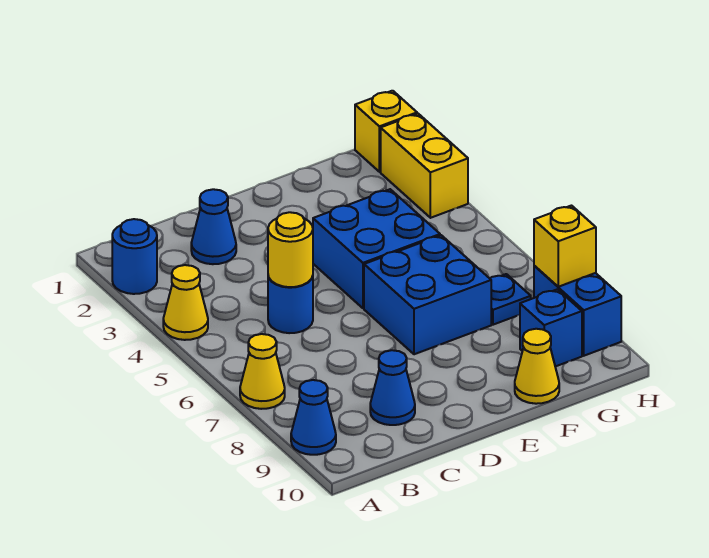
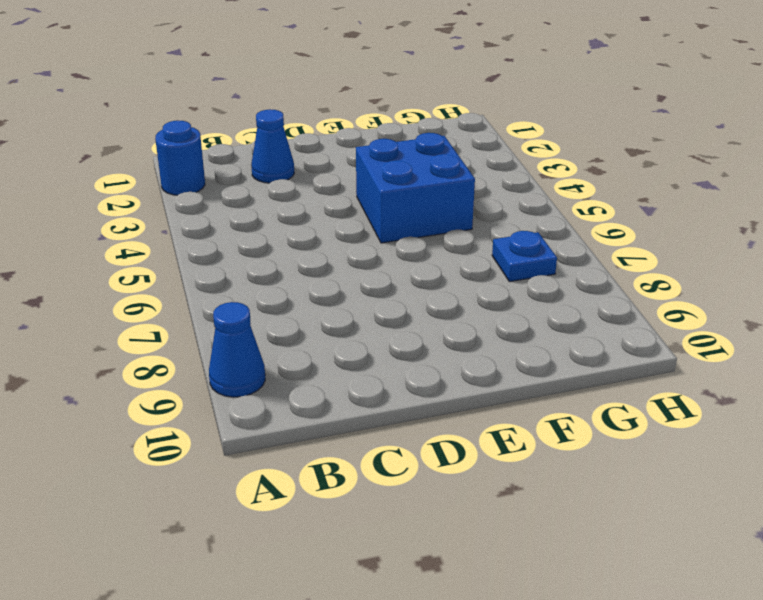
none -> yellow cone A4 level 1
none -> yellow cone A7 level 1
none -> blue round brick C5 level 1

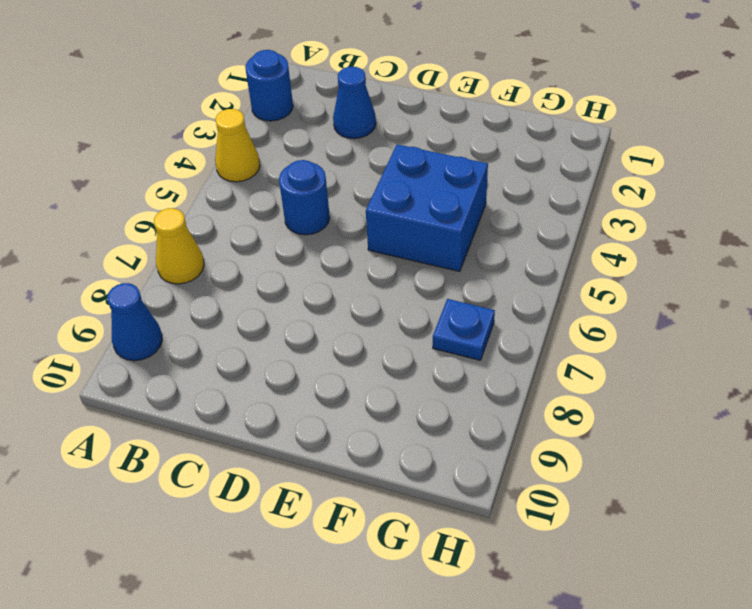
none -> blue cone C9 level 1
none -> blue brick E6:F7 level 1
none -> yellow cone F10 level 1

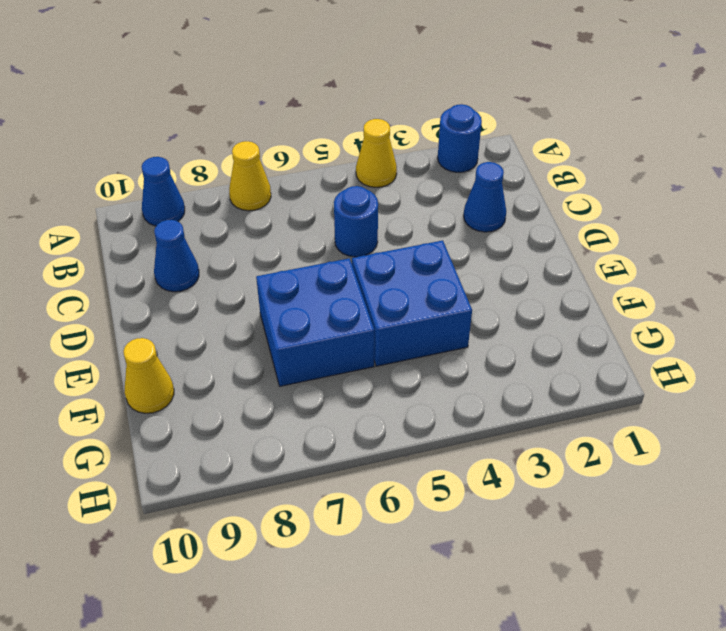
none -> blue plate G7 level 1
none -> blue brick G9 level 1
none -> yellow brick H1 level 1

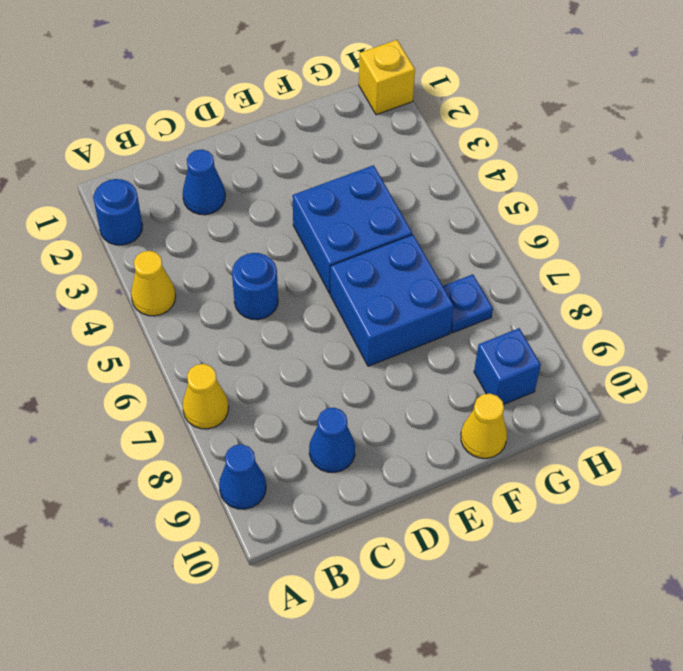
none -> yellow brick H2:H3 level 1
none -> blue brick H8:H9 level 1
none -> yellow round brick C5 level 2

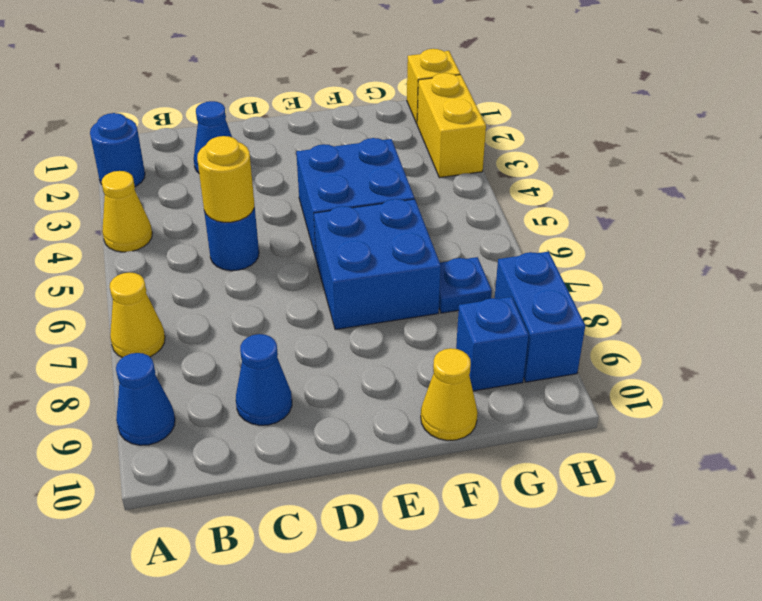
none -> yellow brick H8 level 2

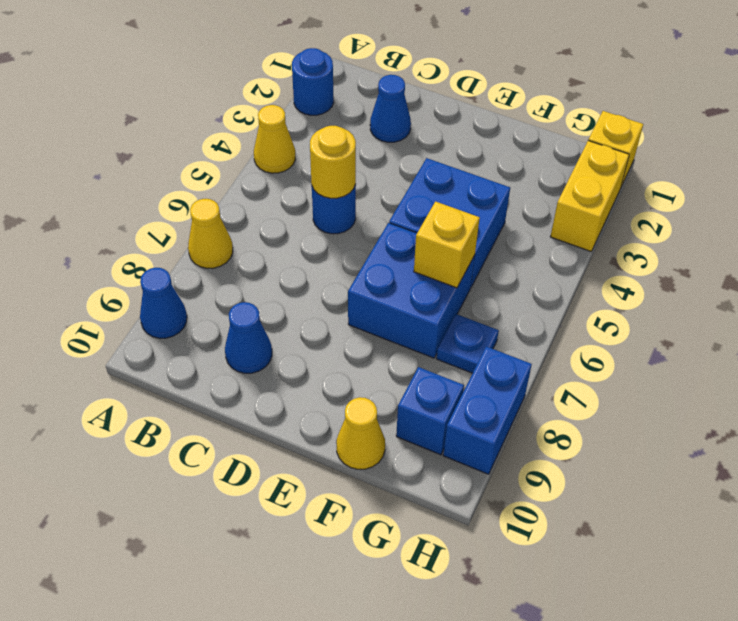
yellow brick F6 level 2 -> yellow brick H8 level 2

